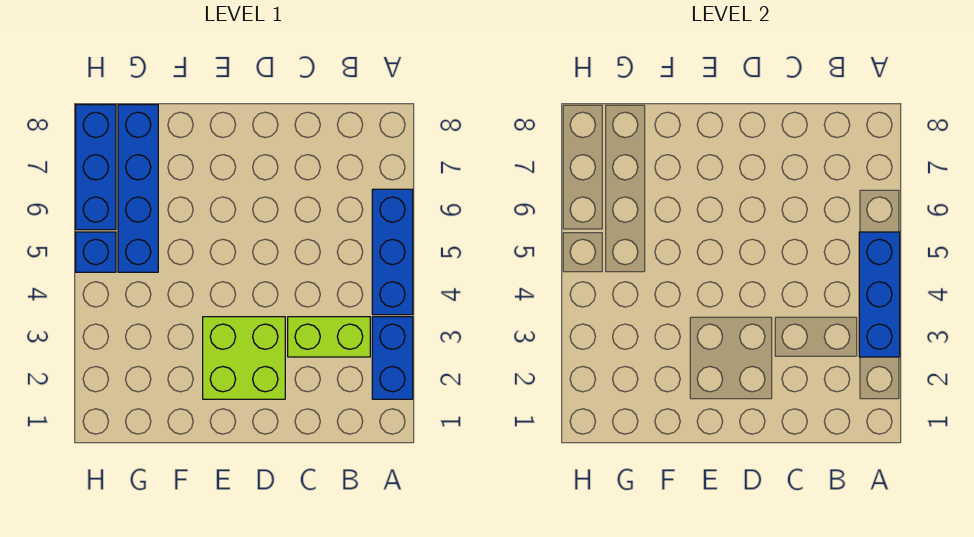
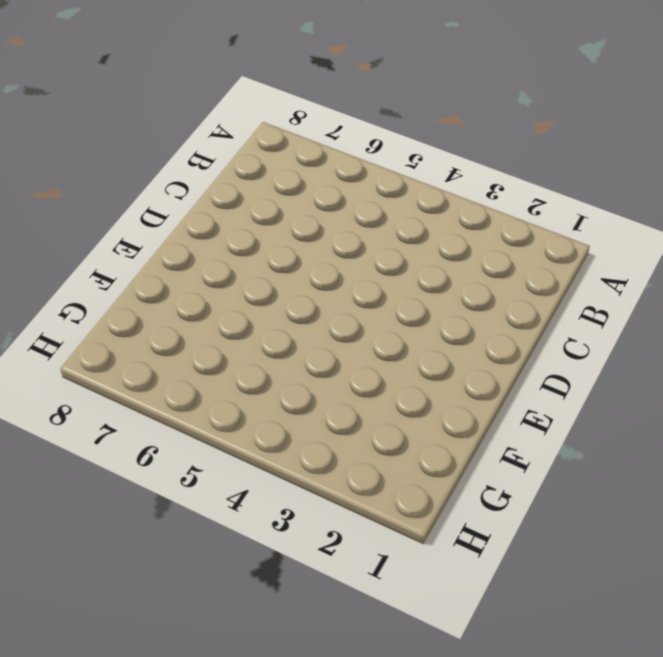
none -> blue brick A2:A3 level 1
none -> blue brick A4:A6 level 1

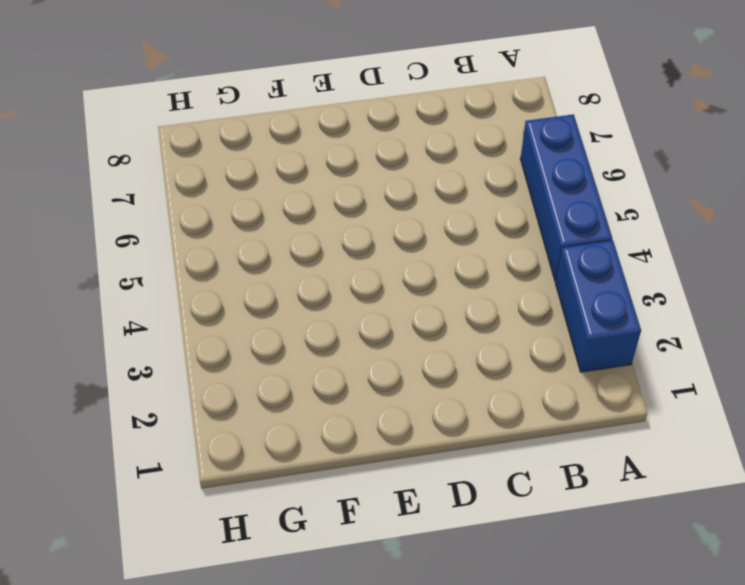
none -> lime brick B3:C3 level 1
none -> lime brick D2:E3 level 1

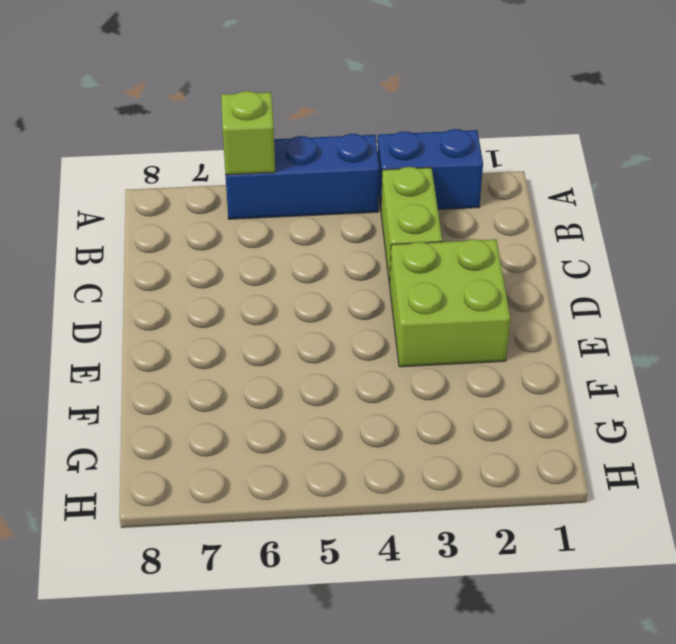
lime brick A6 level 2 -> none
none -> blue brick G5:G8 level 1
none -> blue brick H5 level 1

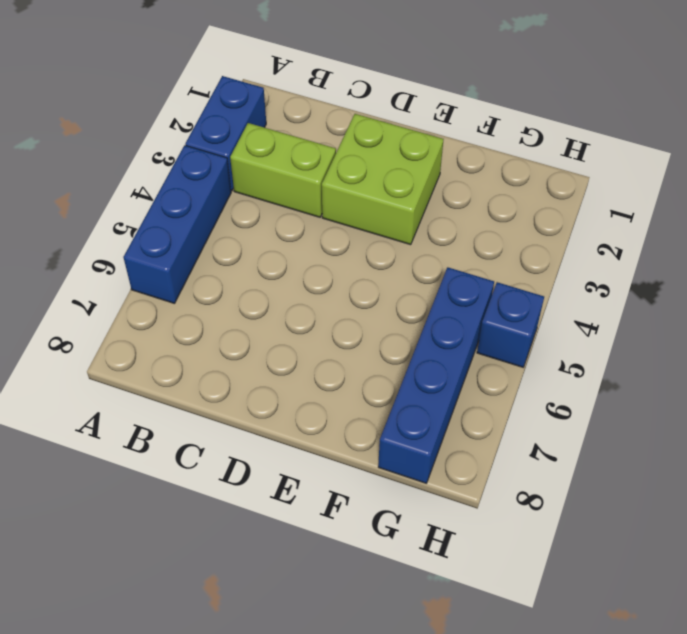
none -> blue brick H6:H8 level 1
none -> blue brick A3:A5 level 2

